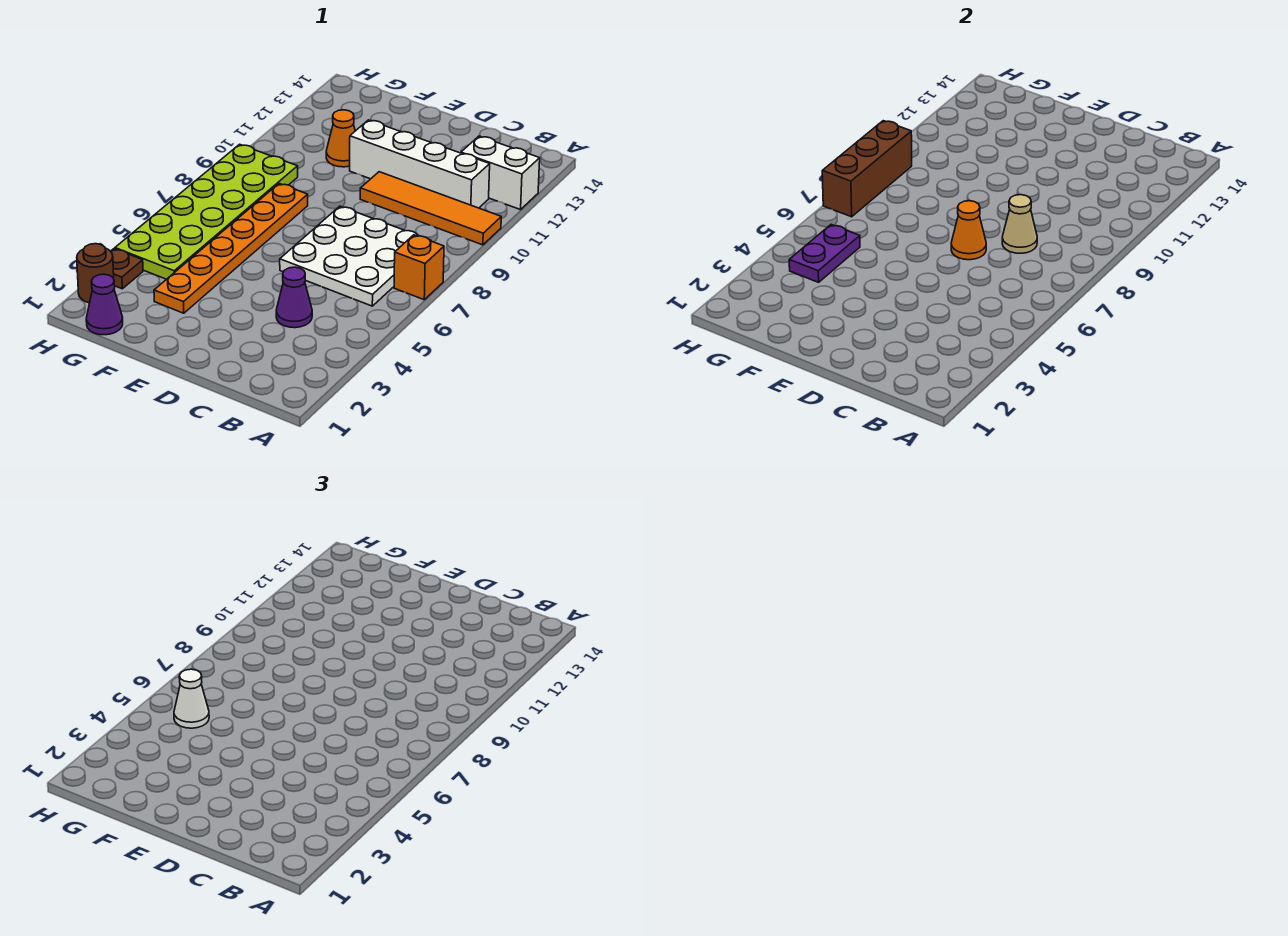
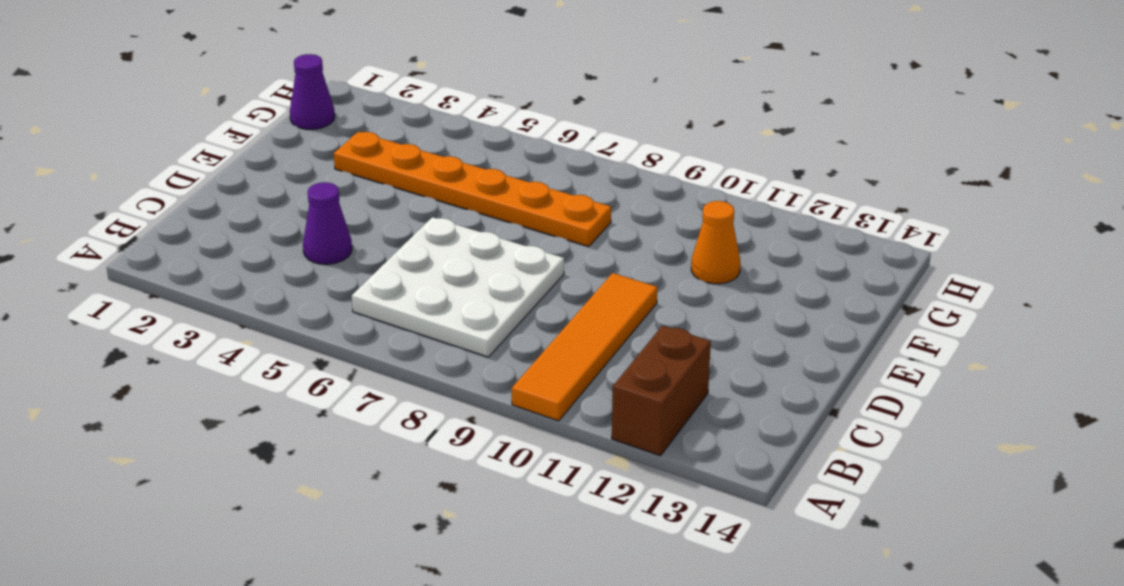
brown brick A12:B12 level 1 -> white brick A12:B12 level 1
none -> orange brick A7 level 1
none -> white brick B11:E11 level 1
none -> lime plate G4:H9 level 1

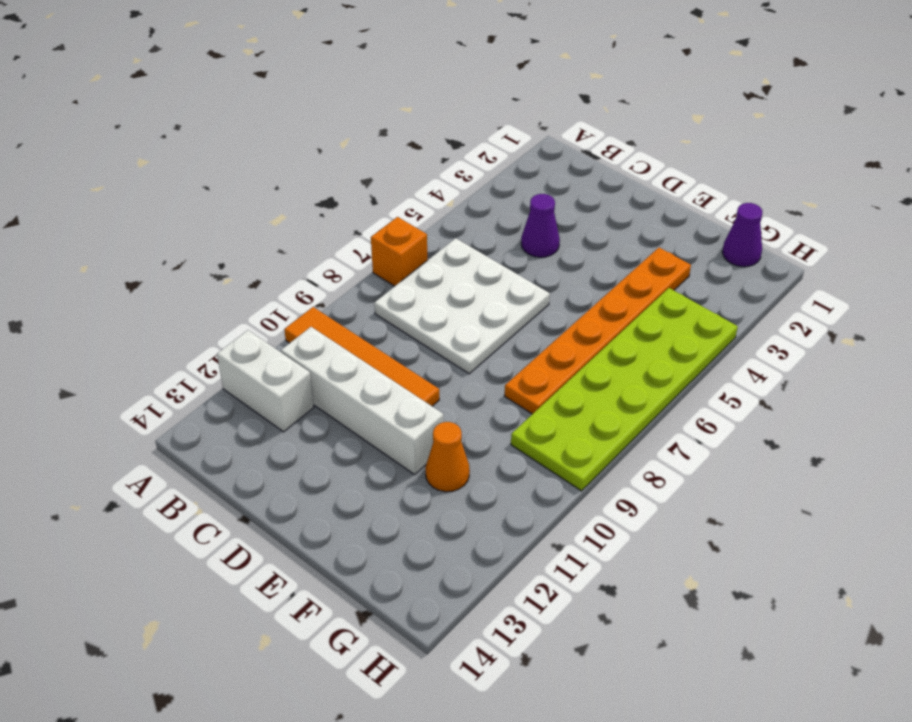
none -> brown round brick H2 level 1
none -> brown plate H3 level 1
none -> tan cone C8 level 2

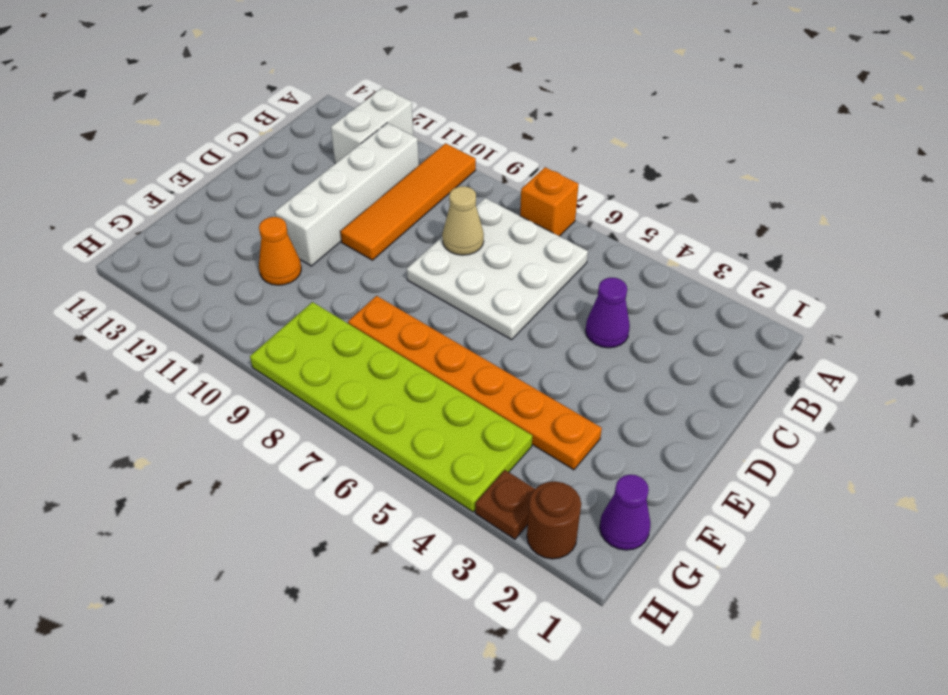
none -> orange cone D7 level 2
none -> purple plate G4:G5 level 2
none -> brown brick H7:H9 level 2

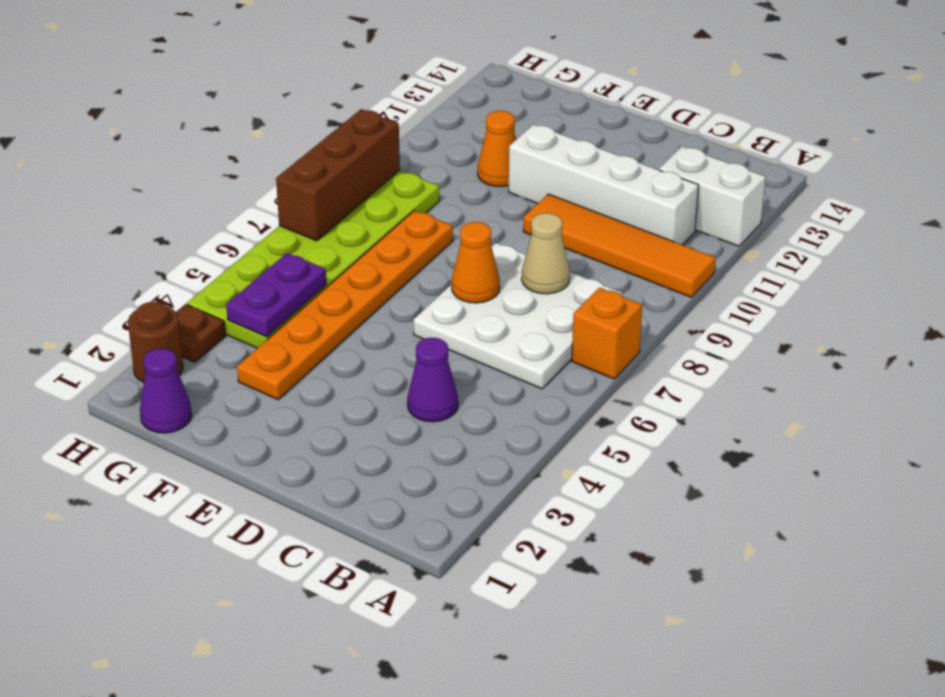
none -> white cone G5 level 3

